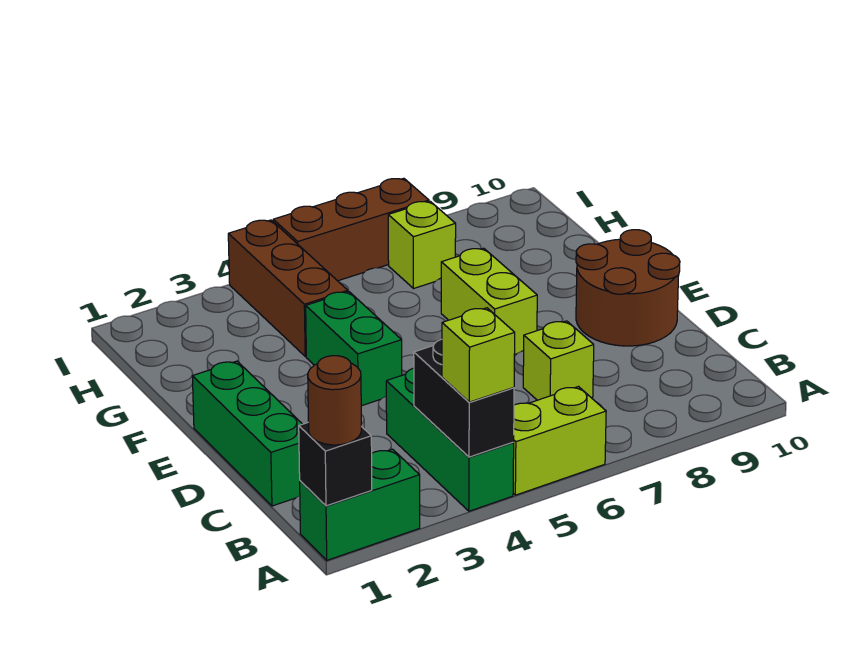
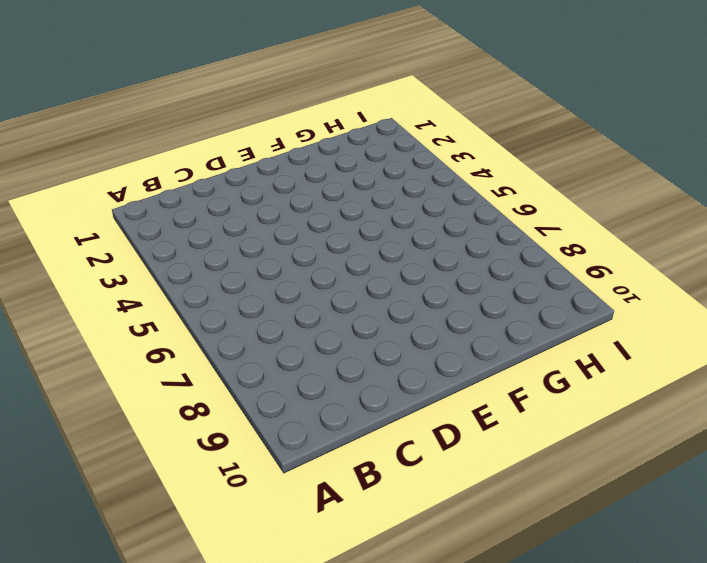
none -> green brick A1:A2 level 1
none -> green brick A4:C4 level 1
none -> lime brick A5:A6 level 1

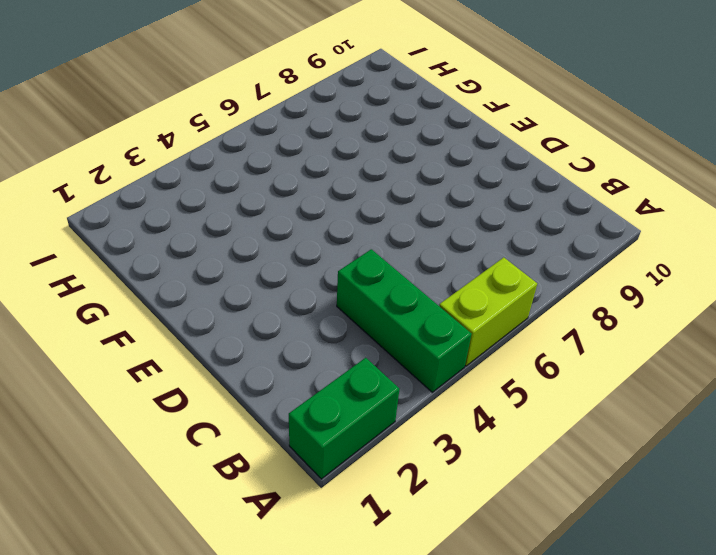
none -> green brick C1:E1 level 1
none -> lime brick C7 level 1
none -> brown round brick D9:E10 level 1

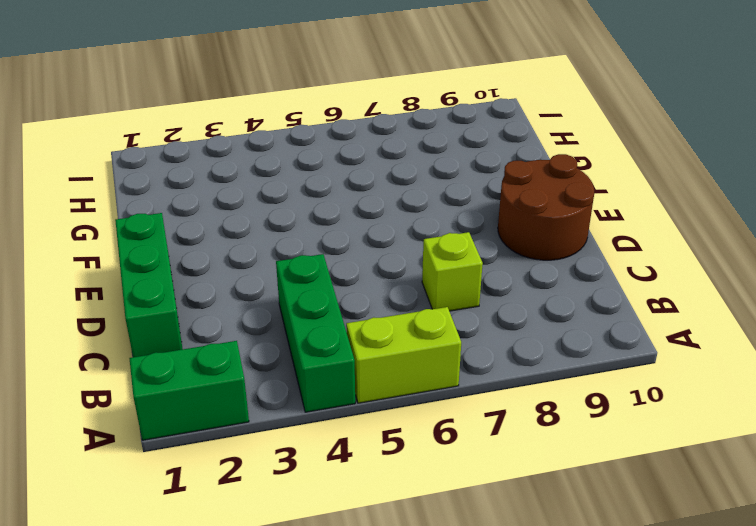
none -> green brick E4:F4 level 1
none -> lime brick E7:F7 level 1
none -> brown brick G4:I4 level 1

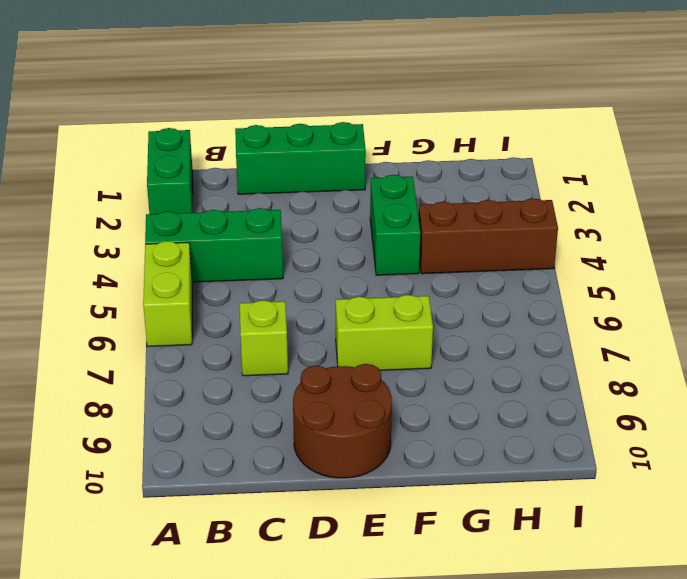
green brick F3:F4 level 1 -> green brick E4:F4 level 1
none -> lime brick H7 level 1
none -> brown brick I5:I7 level 1
none -> black brick A1 level 2

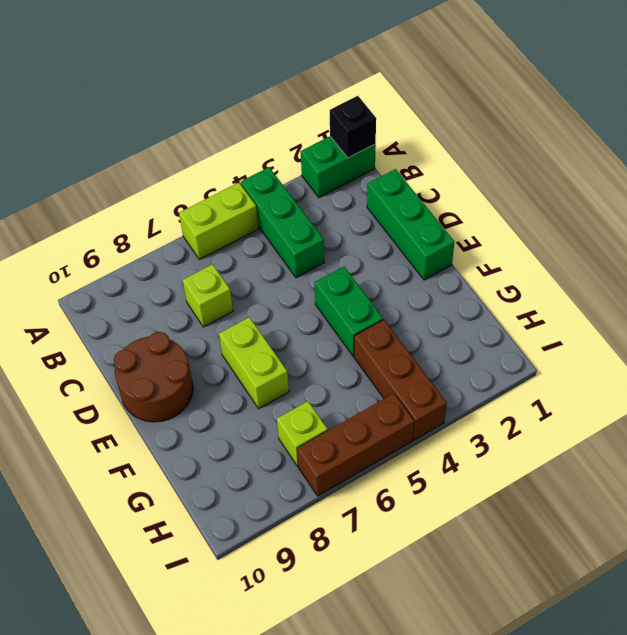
none -> black brick A4:B4 level 2
none -> brown round brick A1 level 3
none -> lime brick A4 level 3

